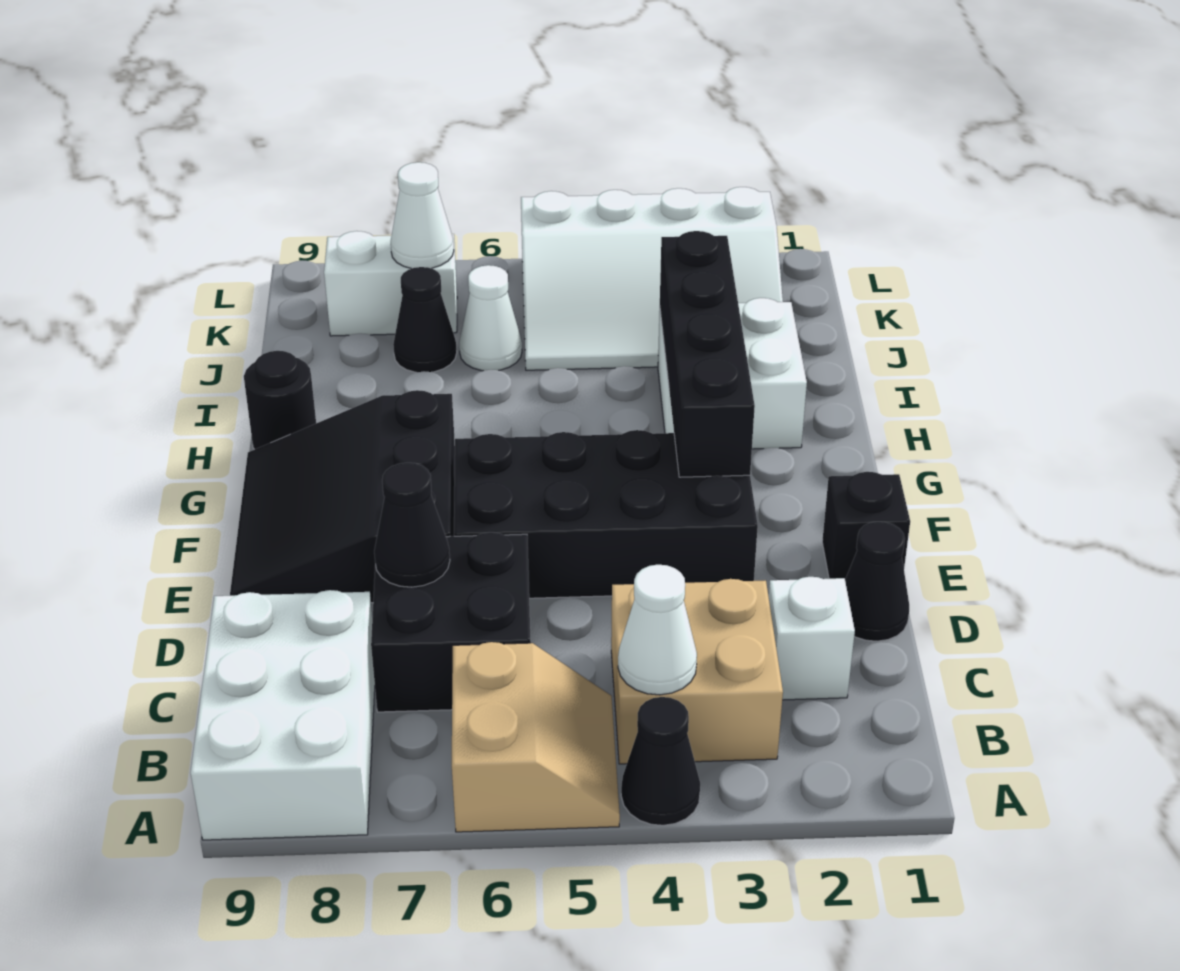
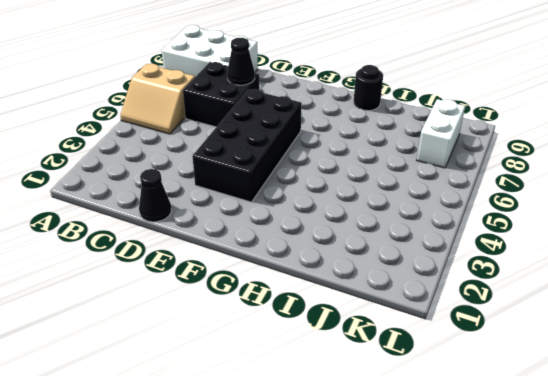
none -> black cone A4 level 1
none -> tan brick B3:C4 level 1
none -> white brick C2 level 1

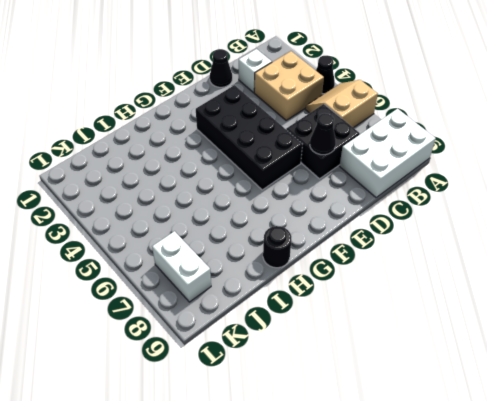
none -> black brick E1 level 1
none -> black slope E7:G9 level 1 top 7
none -> white brick H2:I3 level 1

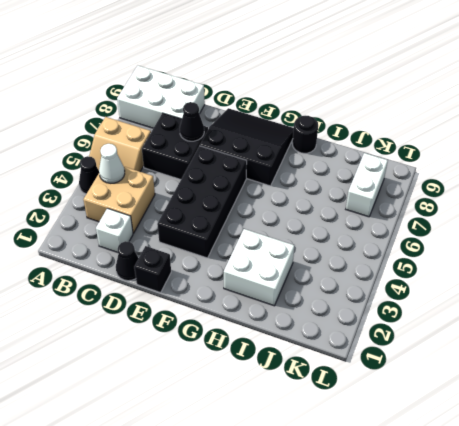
none -> white slope J2:L5 level 1 top L
none -> white cone J6 level 1
none -> black cone J7 level 1

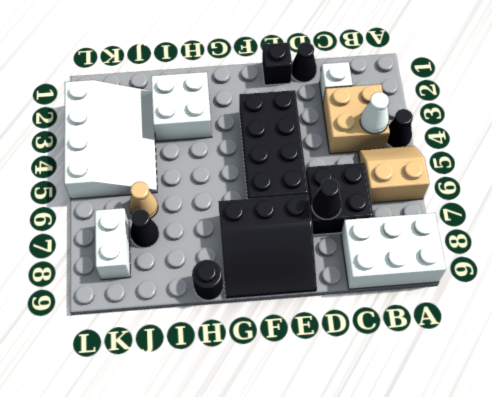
tan cone J6 level 1 -> white cone J6 level 1
none -> black brick F3:I3 level 2
none -> white cone K7 level 2

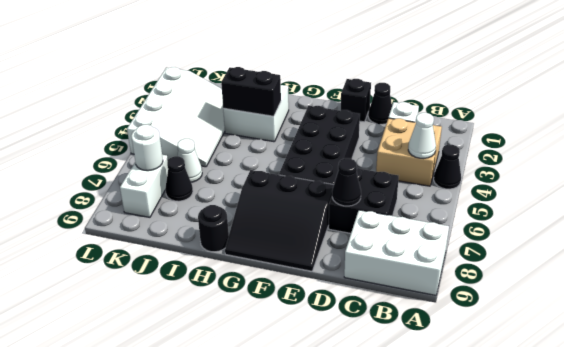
black brick H3:I3 level 2 -> black brick F3:I3 level 2
white round brick K7 level 2 -> white cone K7 level 2
none -> tan slope A5:B6 level 1 top 6

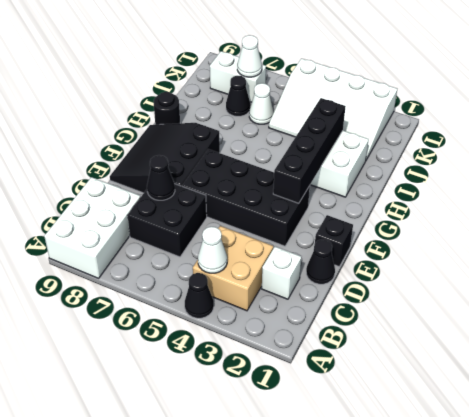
none -> tan slope A5:B6 level 1 top 6

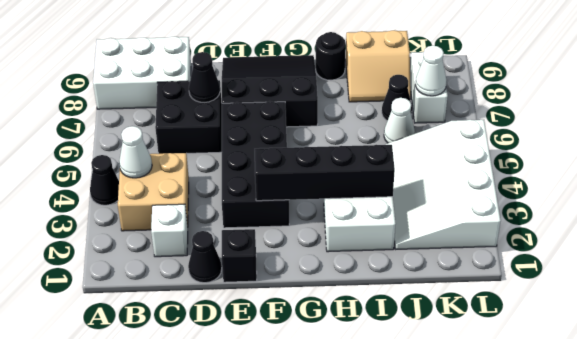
tan slope I8:J9 level 1 top 9 -> tan slope A5:B6 level 1 top 6

